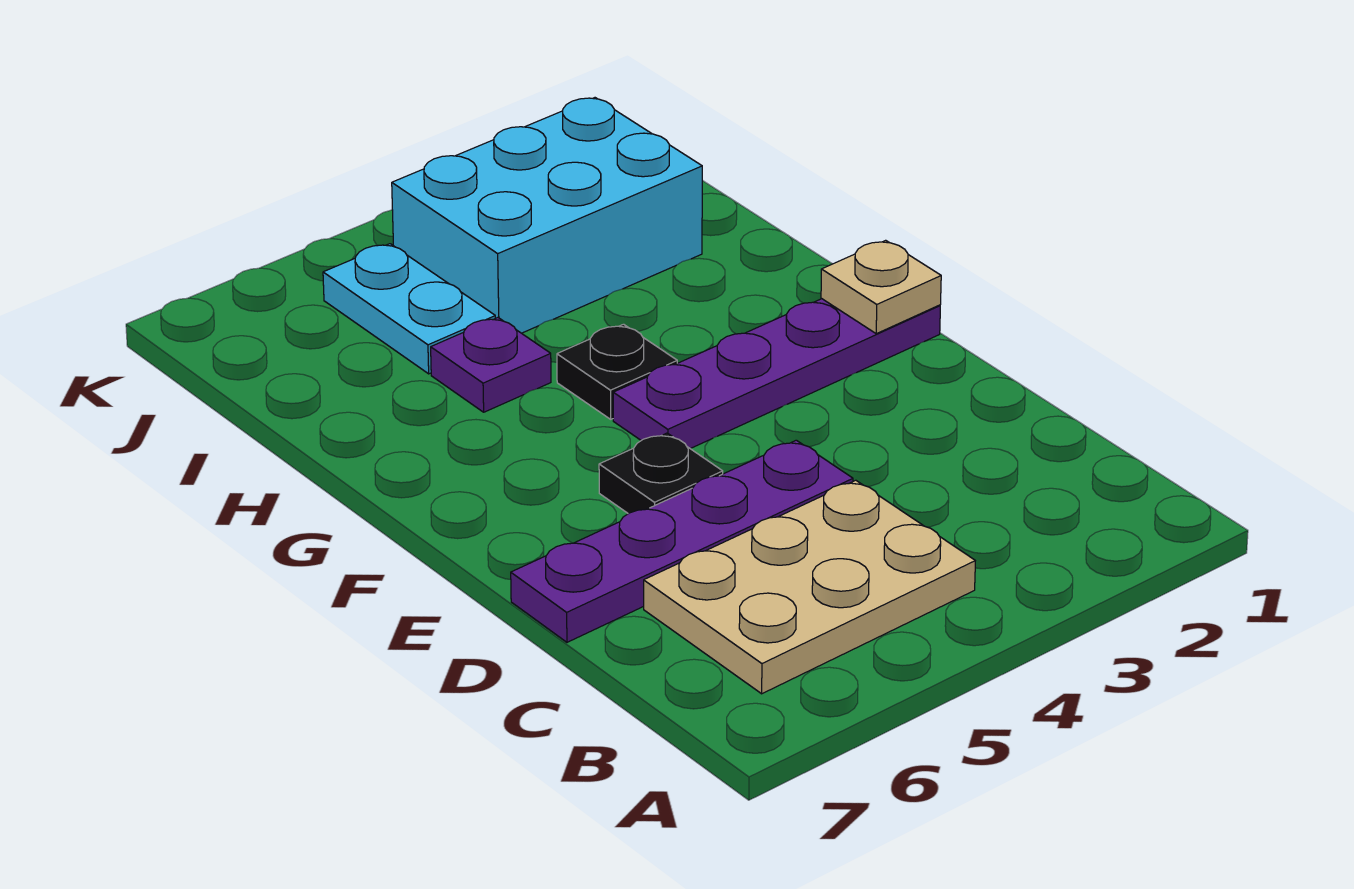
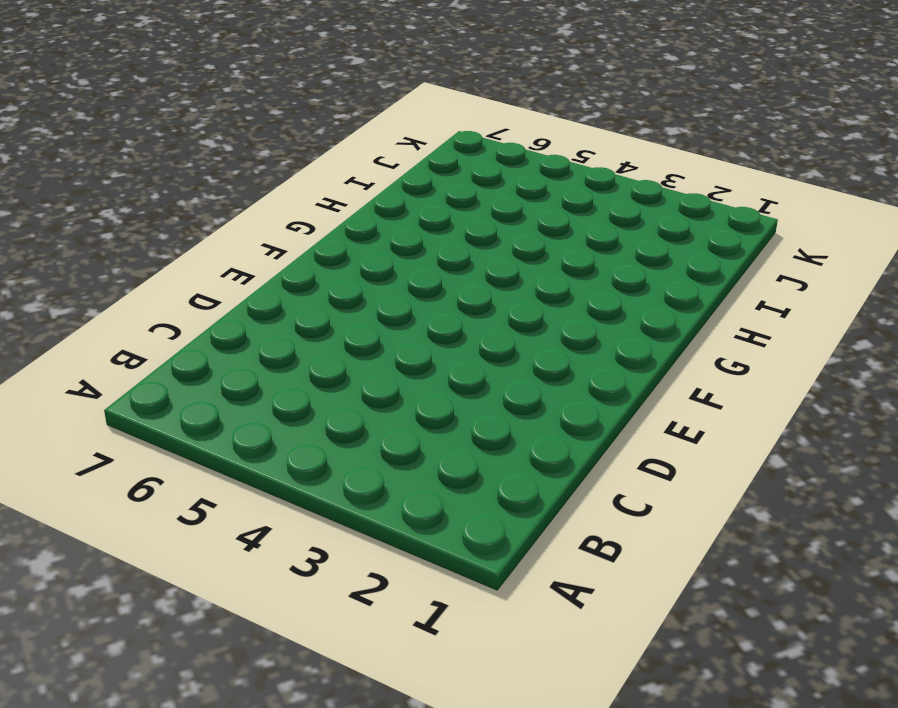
none -> tan plate B4:C6 level 1
none -> purple plate D4:D7 level 1

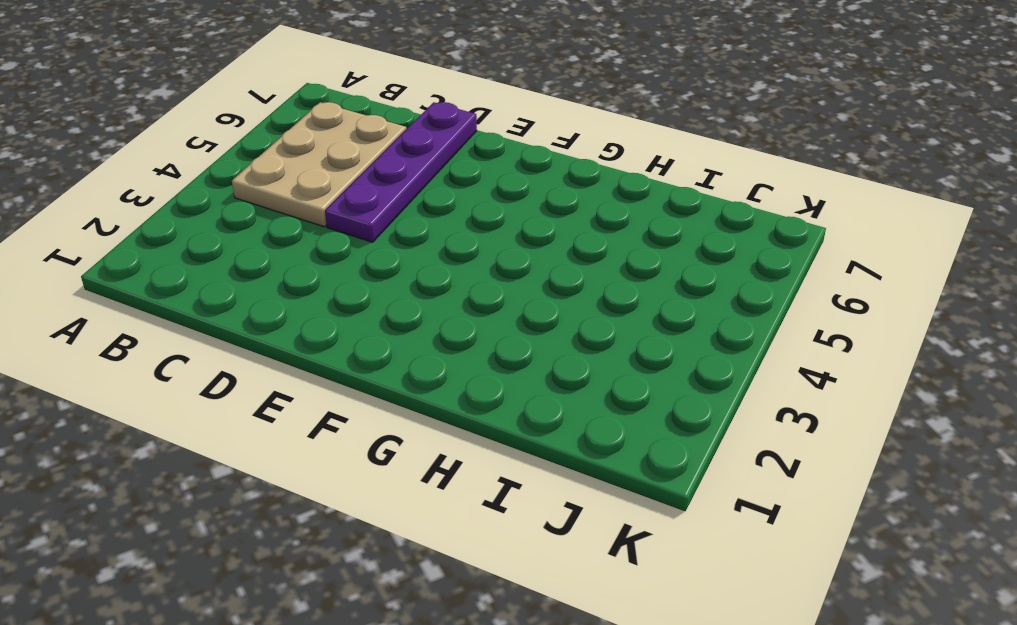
none -> black plate E5 level 1
none -> purple plate F1:F4 level 1

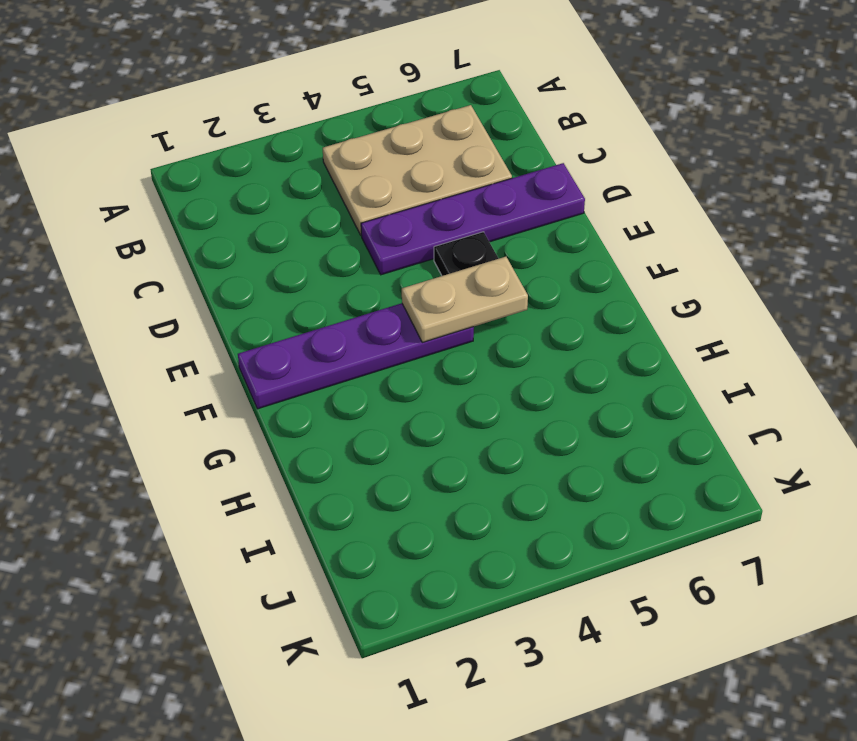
tan plate F4:F5 level 2 -> none
none -> black plate G4 level 1
none -> purple plate H5 level 1

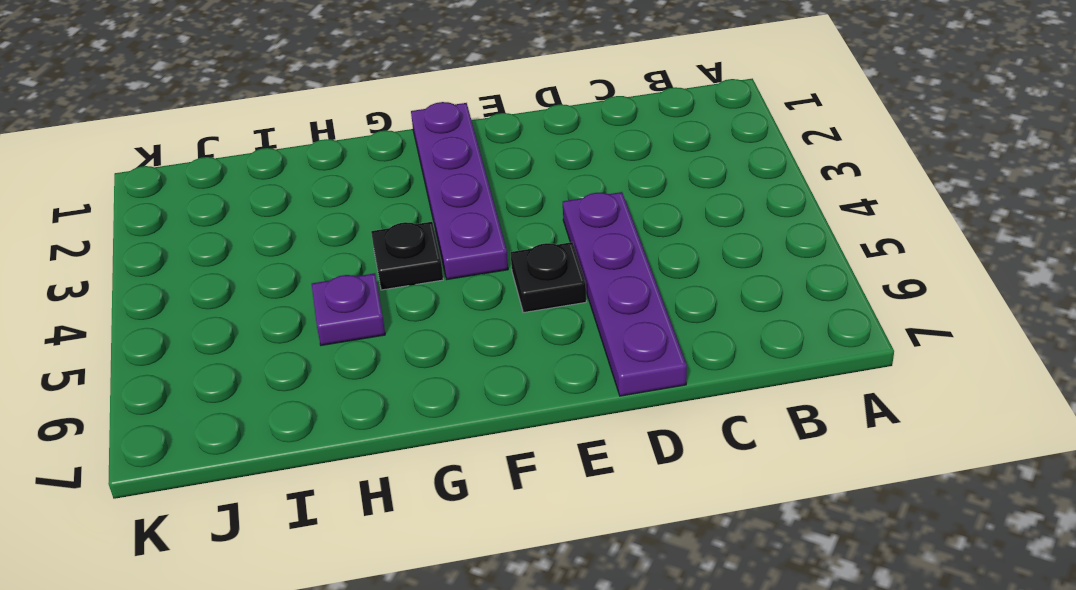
none -> tan plate B4:C6 level 1
none -> cyan brick I2:J4 level 1

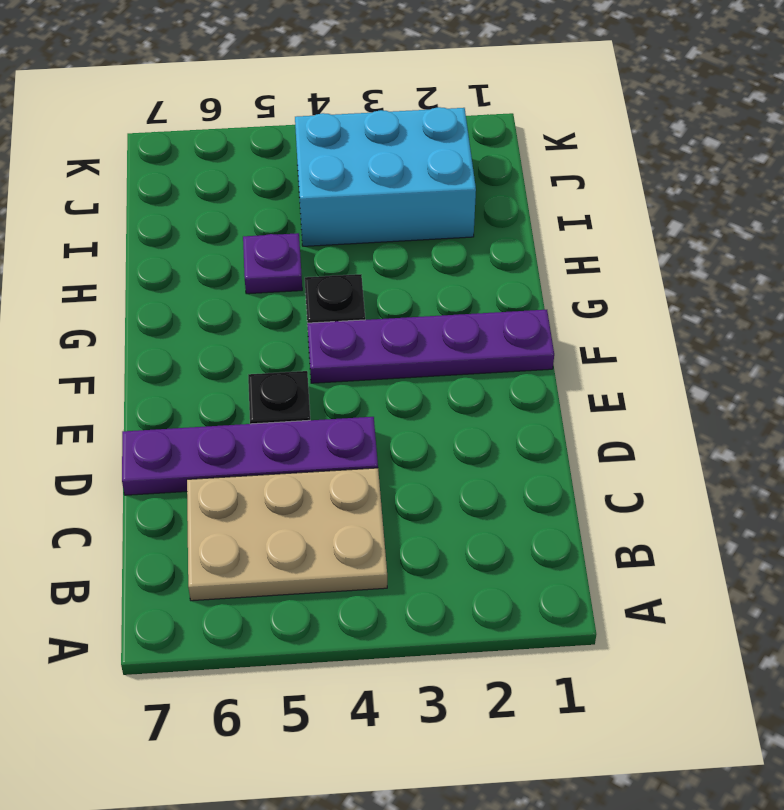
none -> cyan plate I5:J5 level 1
none -> tan plate F1 level 2

